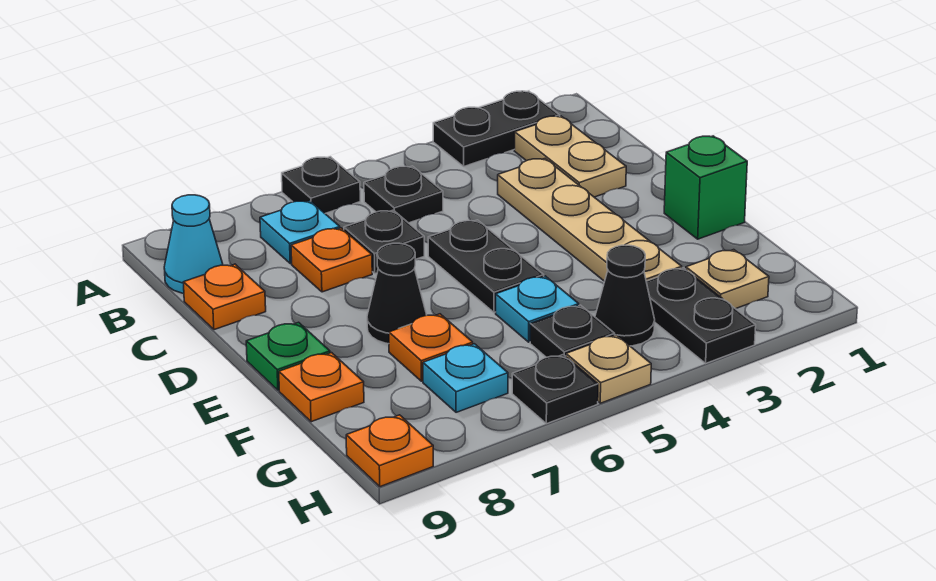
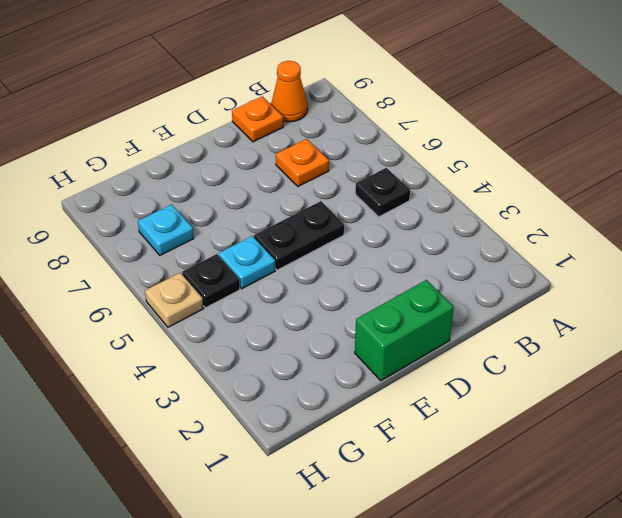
orange cone B9 level 1 -> cyan cone B9 level 1
green brick D1:E1 level 1 -> green brick E1 level 1
none -> black plate A2:A3 level 1
none -> black plate A6 level 1
none -> tan plate B2:C2 level 1

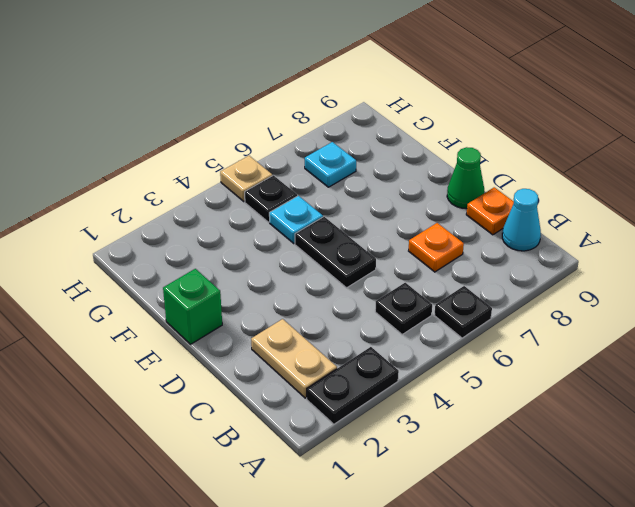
green cone D9 level 1 -> none
none -> cyan plate B7 level 1
none -> tan plate C3:F3 level 1
none -> black plate C6 level 1

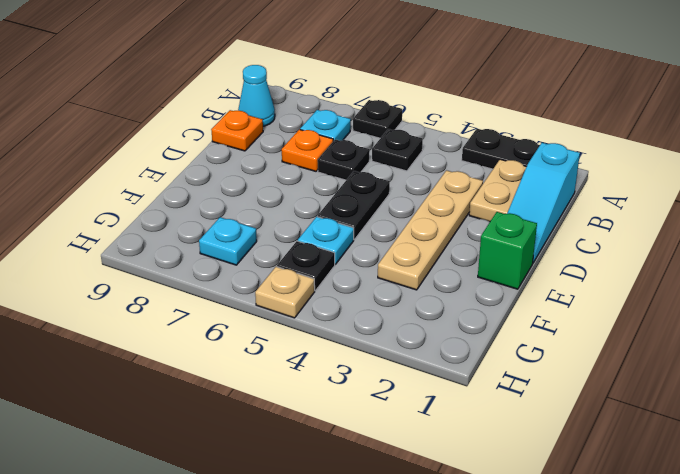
cyan slope B1:D1 level 1 top B -> none
none -> black cone E7 level 1
none -> green plate E9 level 1
none -> orange plate F7 level 1

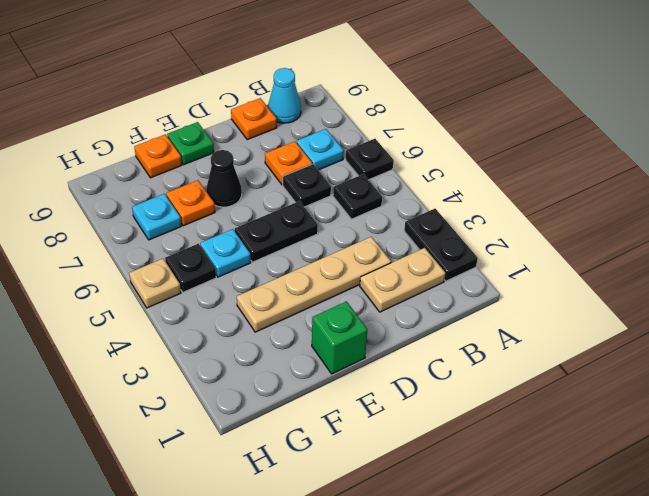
none -> tan plate G2 level 1
none -> black plate G3:H3 level 1
none -> black cone G4 level 1

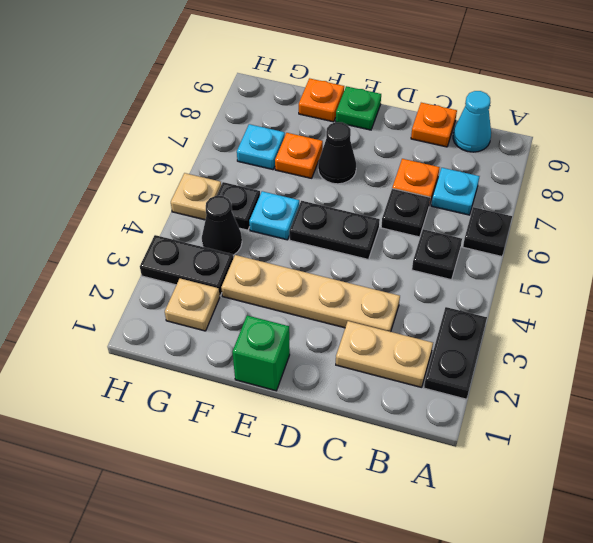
none -> black plate H6 level 1
none -> orange plate H9 level 1

